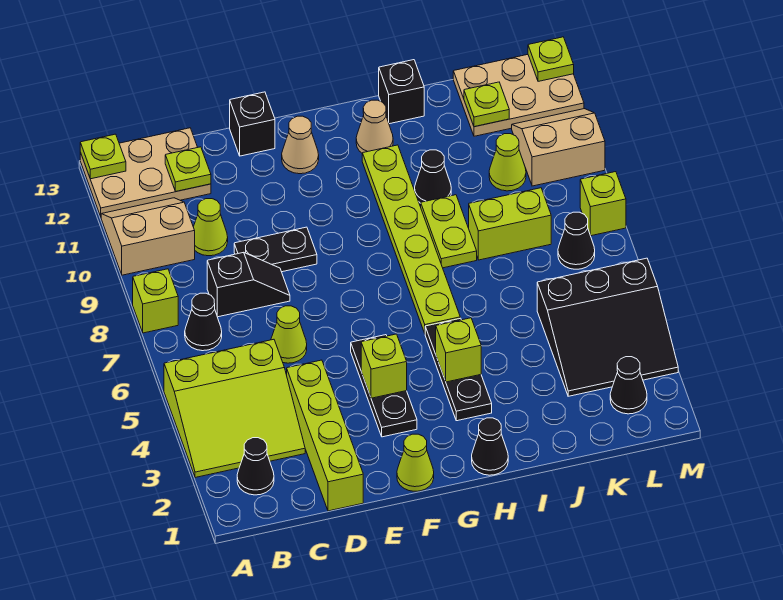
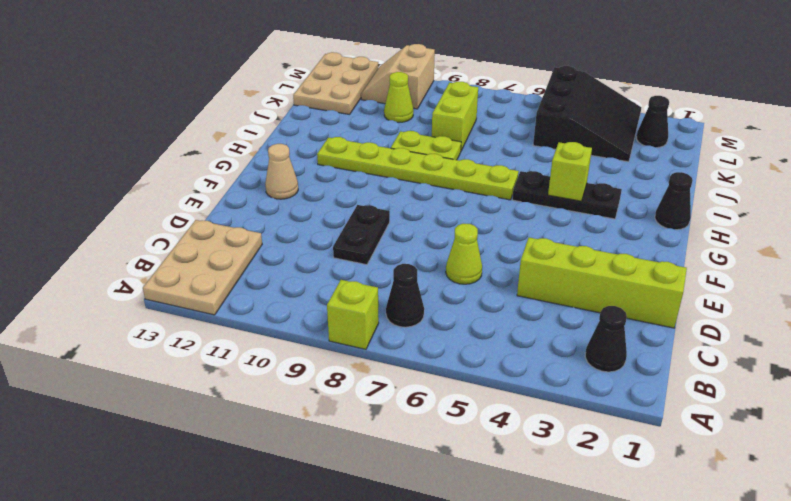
none -> lime slope A3:C5 level 1 top 5
none -> tan slope A10:B11 level 1 top 10
none -> black slope C8:D8 level 1 top C
none -> lime cone C10 level 1

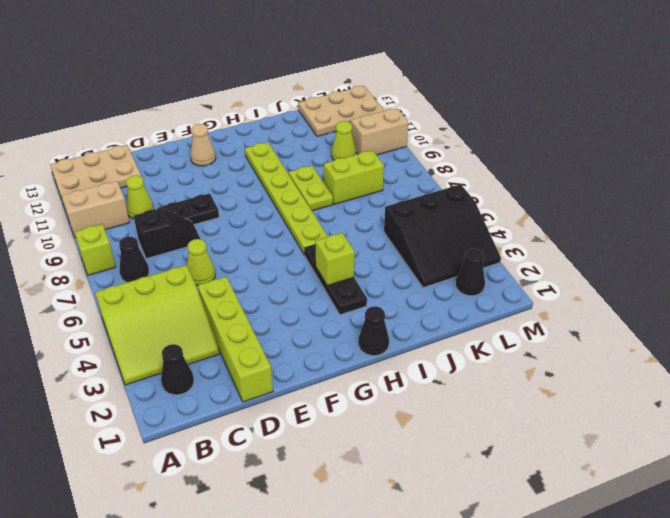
none -> black brick E13 level 1
none -> lime cone F1 level 1
none -> black plate F3:F5 level 1
none -> tan cone H12 level 1

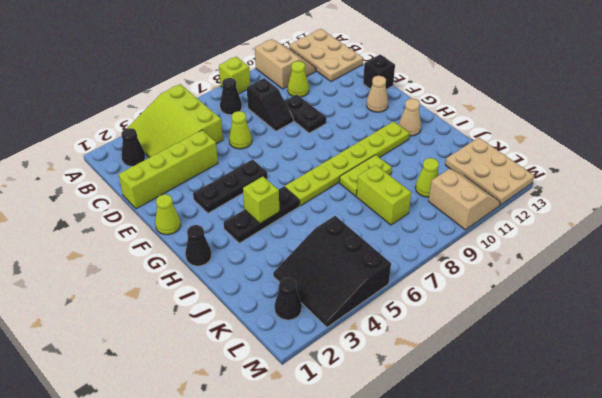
none -> black cone I10 level 1
none -> black brick I13 level 1
none -> black cone L7 level 1
none -> lime brick M8 level 1

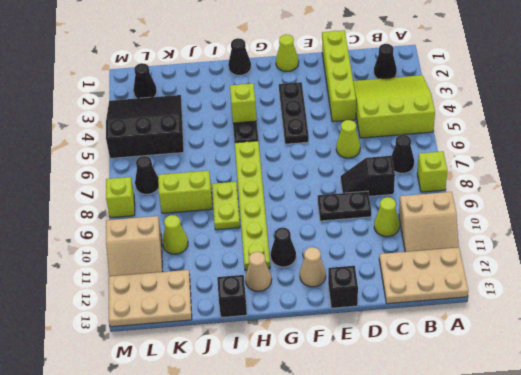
black cone G11 level 1 -> black cone I10 level 1
none -> lime plate A13 level 2
none -> lime plate C12 level 2
none -> lime brick F4 level 2
none -> lime plate K12 level 2

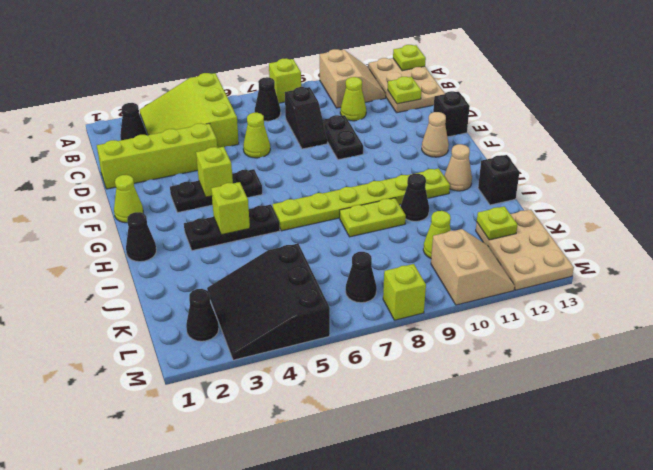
none -> lime brick J8:K8 level 1
none -> lime plate M13 level 2

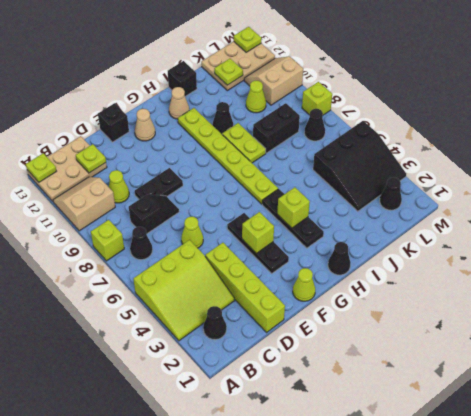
black brick J8:K8 level 1 -> lime brick J8:K8 level 1

